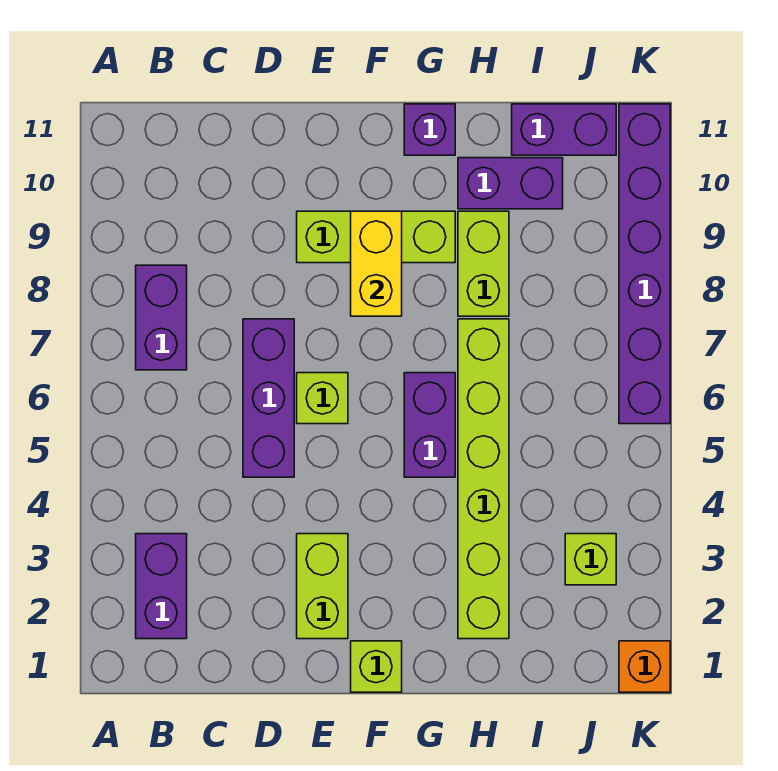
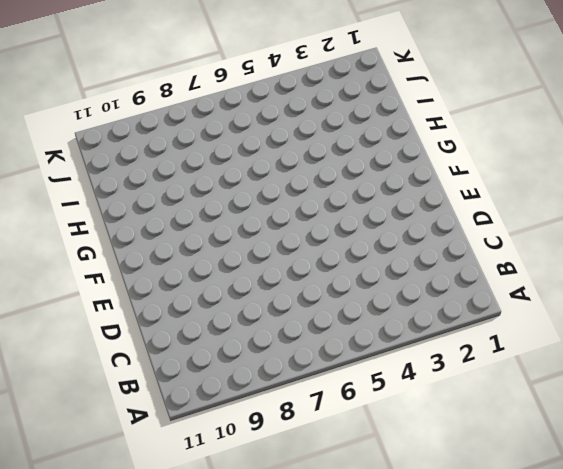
none -> purple brick B2:B3 level 1
none -> purple brick B7:B8 level 1
none -> purple brick D5:D7 level 1

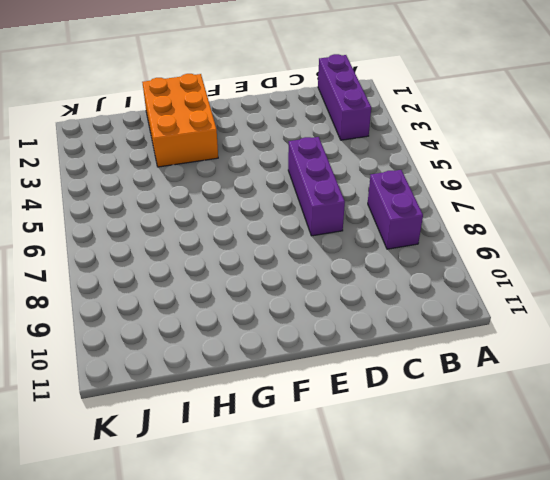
purple brick B1:B3 level 1 -> purple brick B2:B3 level 1
orange brick G1:H3 level 1 -> lime brick H2:H7 level 1
none -> lime brick E2:E3 level 1
none -> lime brick E6 level 1
none -> lime brick E9:G9 level 1

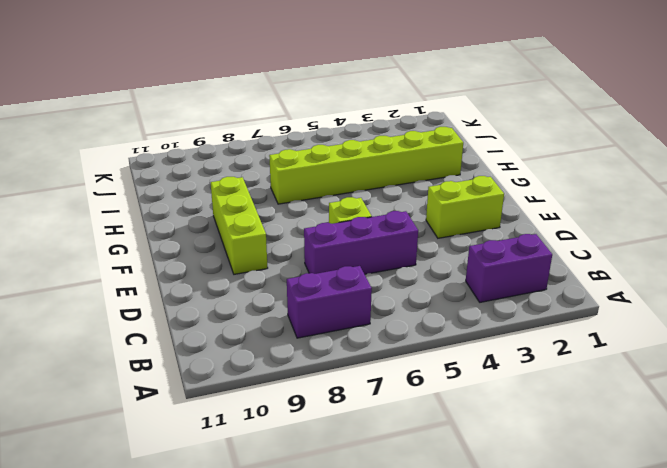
none -> lime brick F1 level 1
none -> purple brick G5:G6 level 1
none -> purple brick G11 level 1

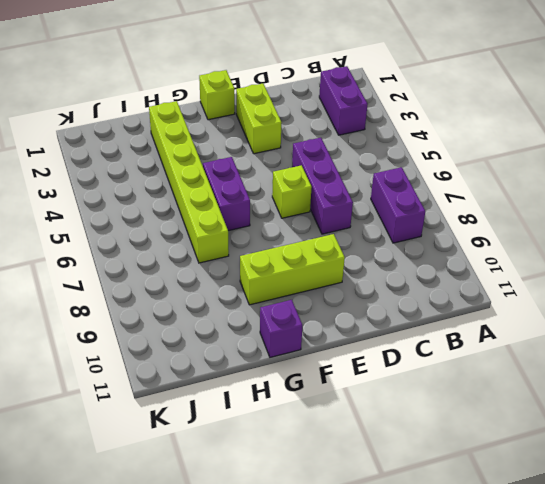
none -> lime brick H8:H9 level 1
none -> purple brick H10:I10 level 1
none -> purple brick I11:J11 level 1

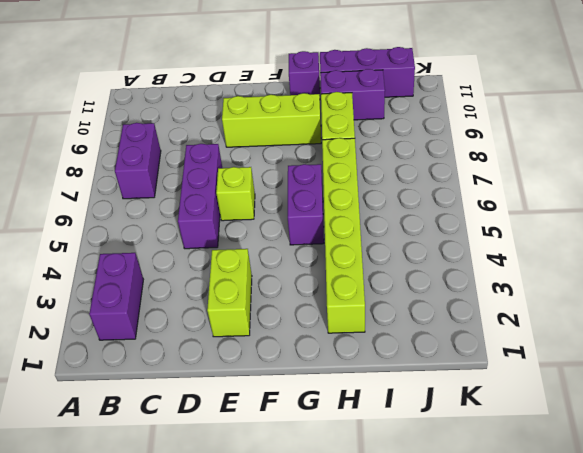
purple brick H11:J11 level 1 -> purple brick I11:J11 level 1
none -> lime brick F1 level 1
none -> lime brick J3 level 1
none -> orange brick K1 level 1

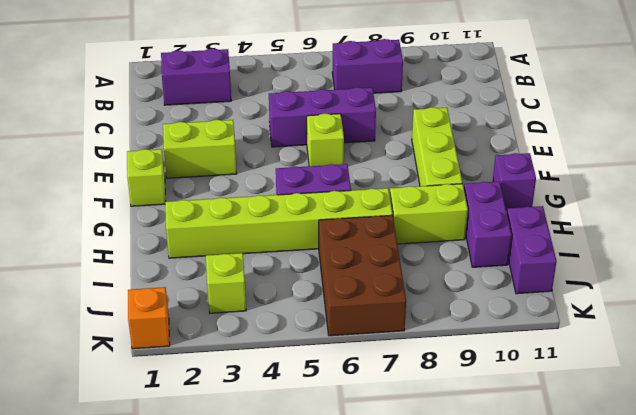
brown brick I6:K7 level 1 -> purple brick K6:K11 level 1
none -> yellow brick F8:F9 level 2

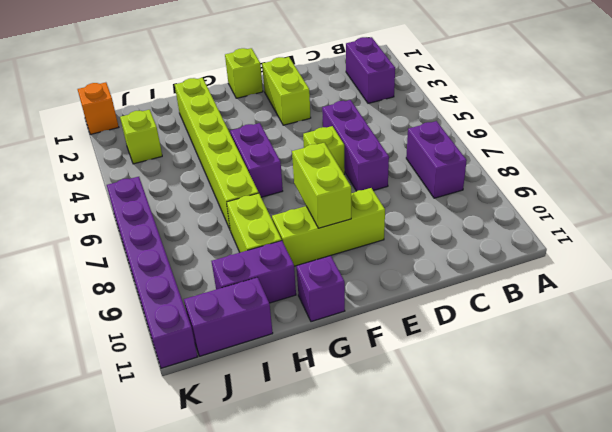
lime brick F8:F9 level 2 -> yellow brick F8:F9 level 2

